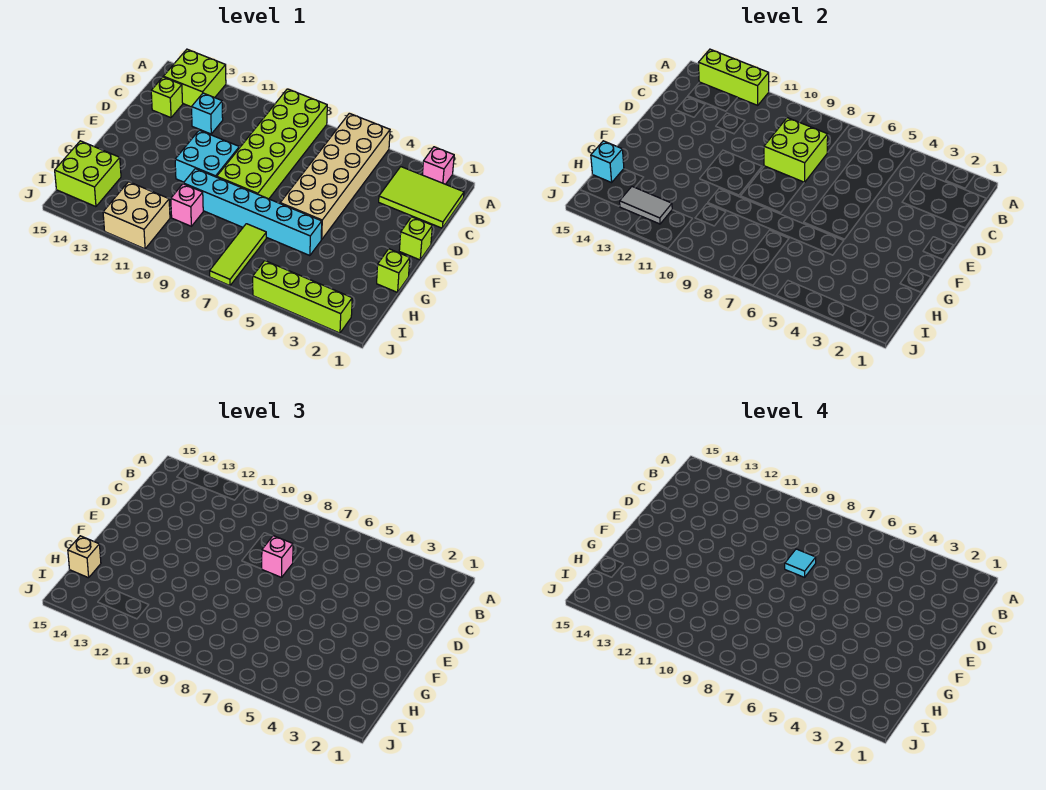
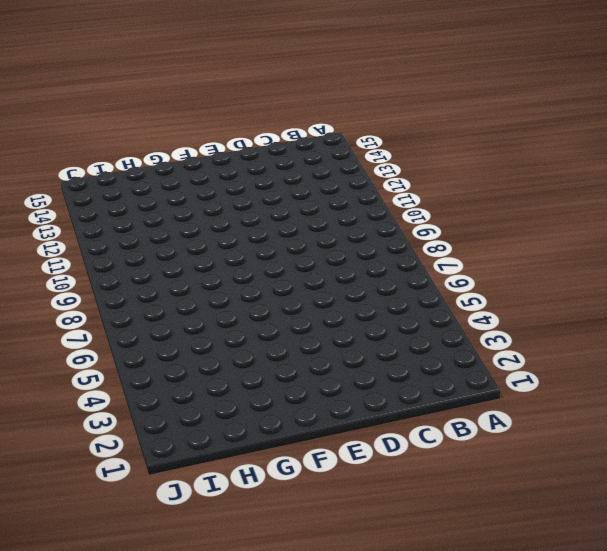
none -> pink brick A2 level 1
none -> tan brick A5:F6 level 1
none -> lime brick A8:F9 level 1

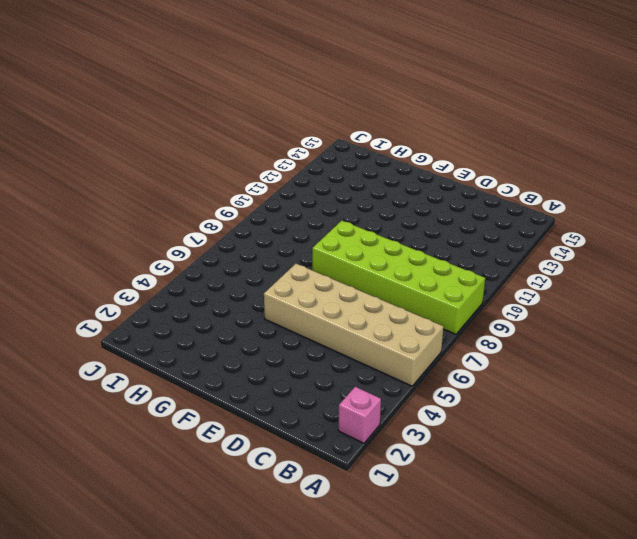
none -> lime brick A13:B14 level 1
none -> lime tile B1:C3 level 1
none -> cyan brick C12 level 1

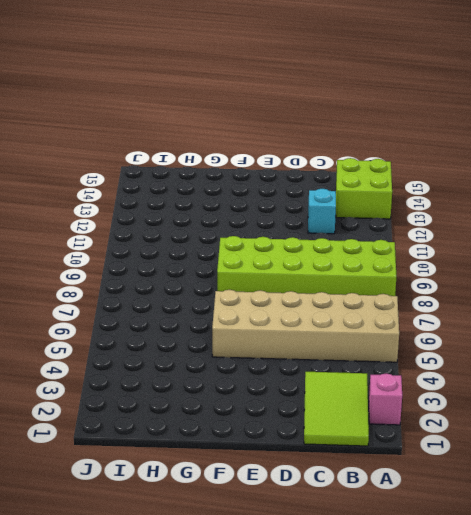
none -> lime brick C14 level 1
none -> lime brick E1 level 1
none -> cyan brick E10:F11 level 1

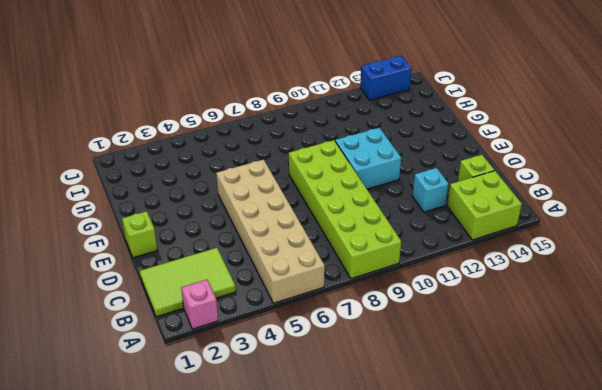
blue brick J13:J14 level 1 -> none
none -> lime brick G1 level 1
none -> cyan brick G5:G10 level 1
none -> lime tile H7:J7 level 1

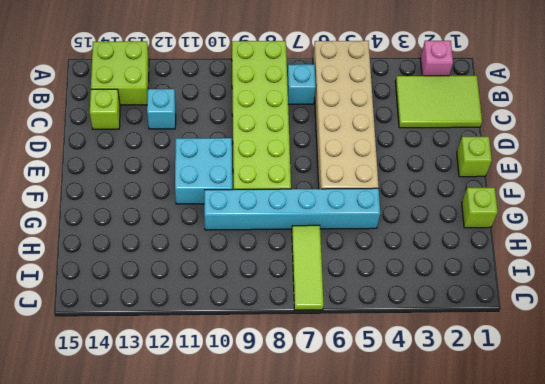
cyan brick B7 level 1 -> cyan brick H15 level 2
none -> pink brick H10 level 1
none -> lime brick H14:I15 level 1
none -> tan brick I11:J12 level 1

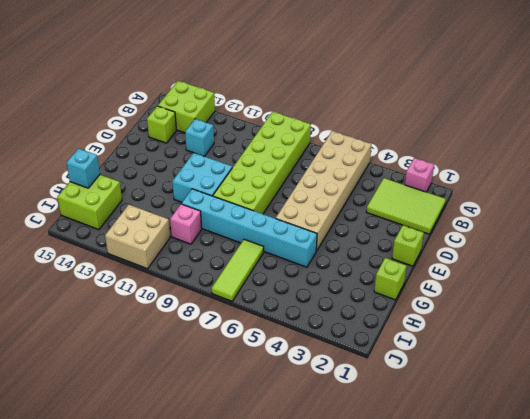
none -> lime brick J2:J5 level 1
none -> lime brick A12:A14 level 2
none -> lime brick C8:D9 level 2

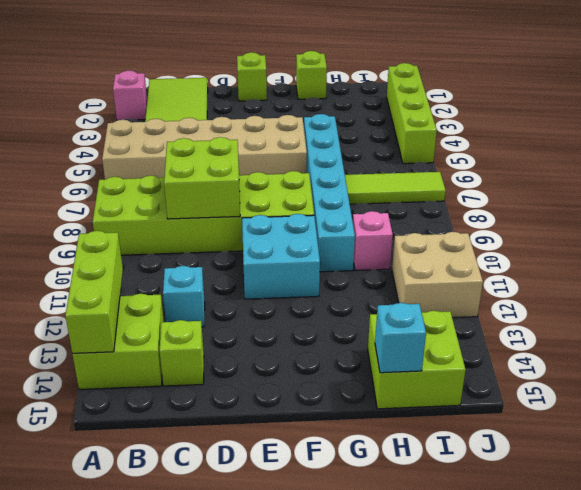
none -> grey tile I12:I13 level 2
none -> pink brick D8 level 3
none -> tan brick H15 level 3

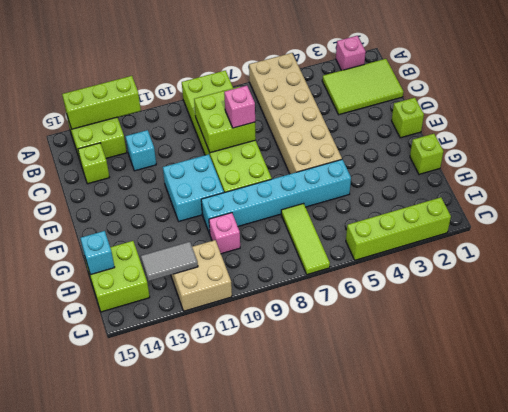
none -> tan brick H15 level 3
none -> cyan tile D8 level 4

